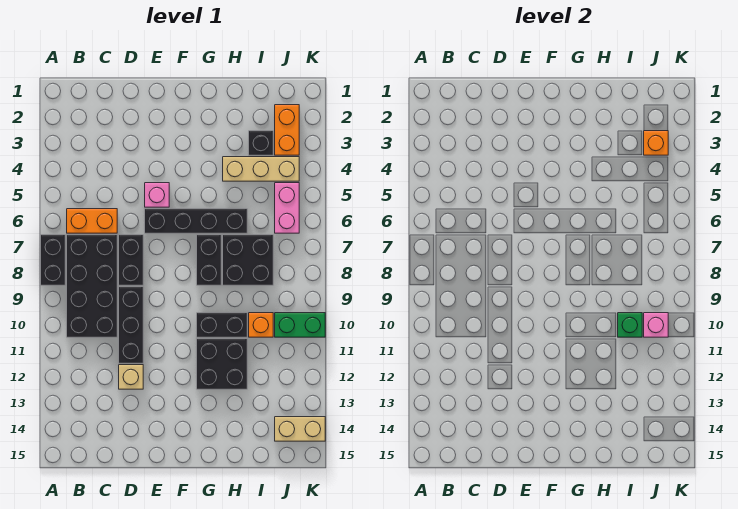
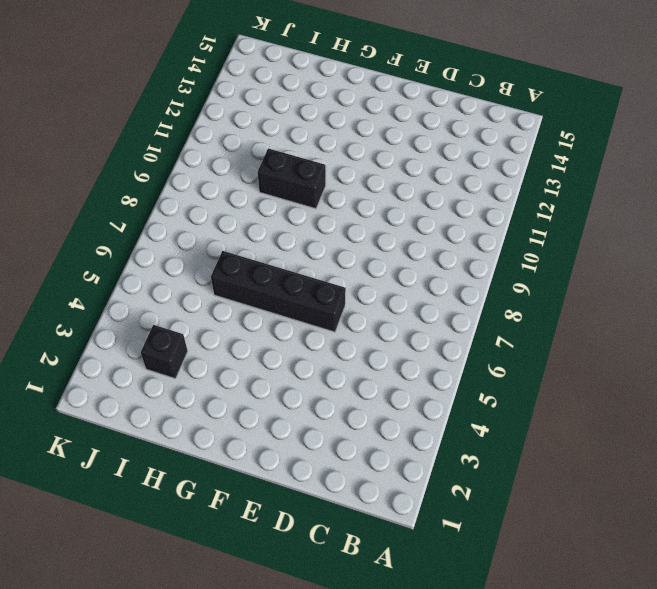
none -> black brick A7:A8 level 1
none -> orange brick B6:C6 level 1
none -> black brick B7:C10 level 1

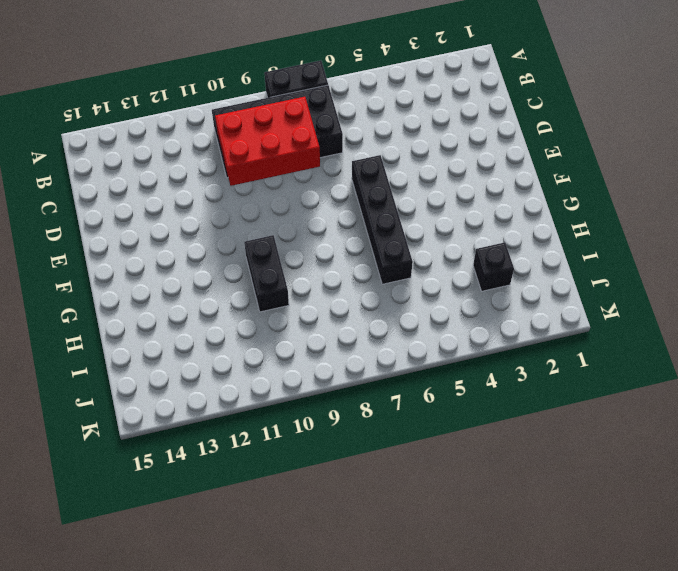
red brick C8:D10 level 2 -> none
none -> orange brick B6:C6 level 1
none -> black brick D7:D8 level 1
none -> black brick D9:D11 level 1

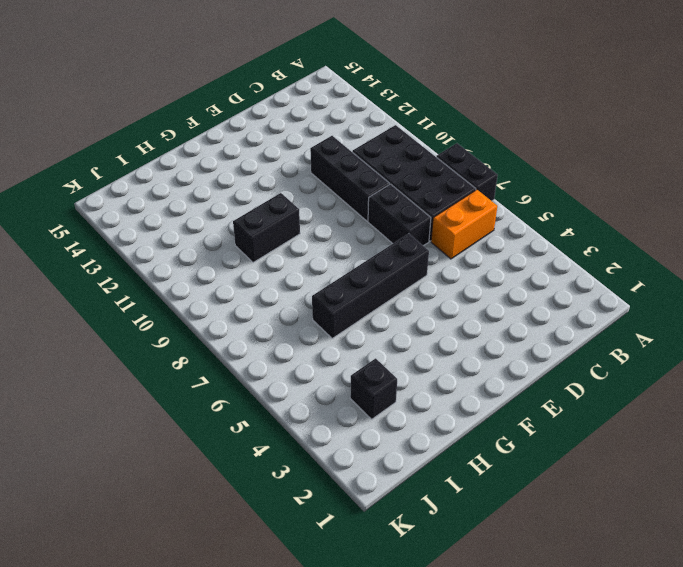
none -> tan brick D12 level 1
none -> pink brick E5 level 1
none -> black brick G7:G8 level 1

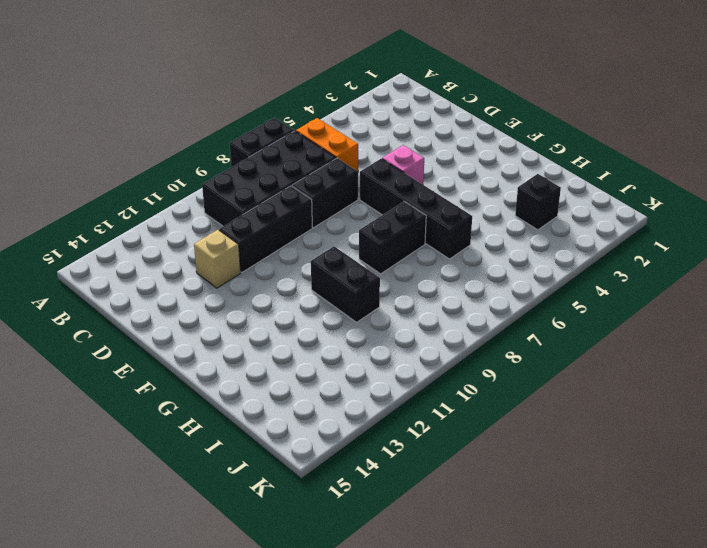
none -> black brick G11:H12 level 1
none -> tan brick H4:J4 level 1
none -> black brick H7:I8 level 1

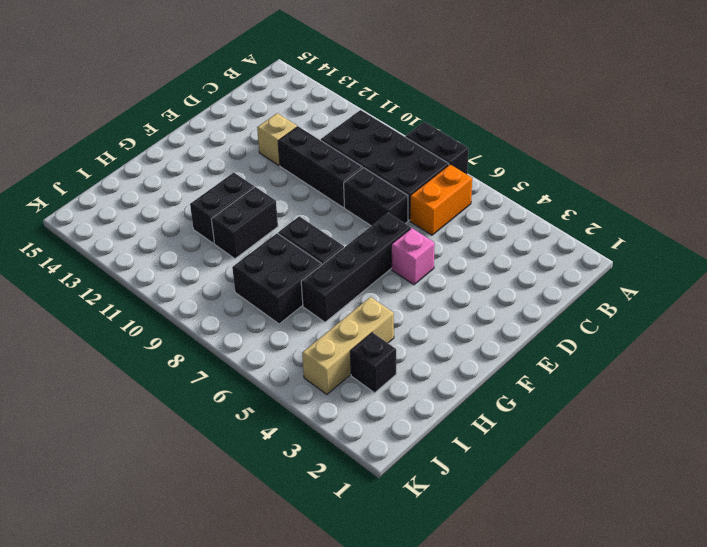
black brick G11:H11 level 1 -> black brick G11:H12 level 1
none -> orange brick I10 level 1
none -> orange brick J2:J3 level 1
none -> pink brick J5:J6 level 1

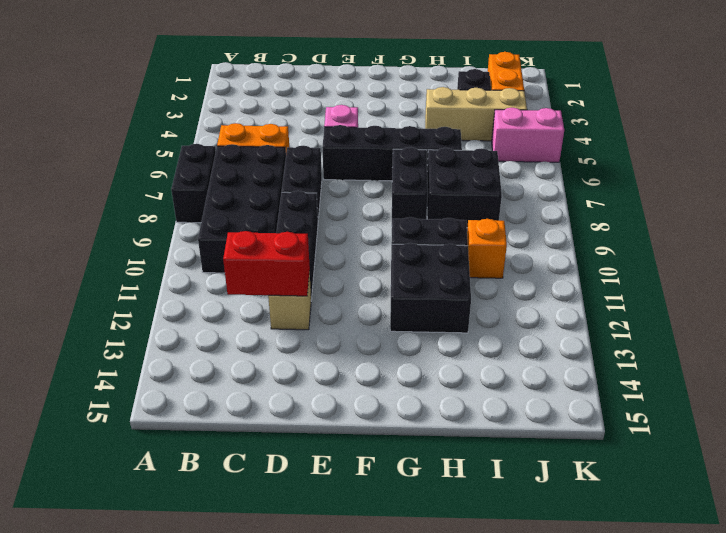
red brick C12:D12 level 2 -> none
pink brick J5:K5 level 1 -> pink brick J5:J6 level 1
none -> green brick J10:K10 level 1
none -> tan brick J14:K14 level 1
none -> green brick I10 level 2

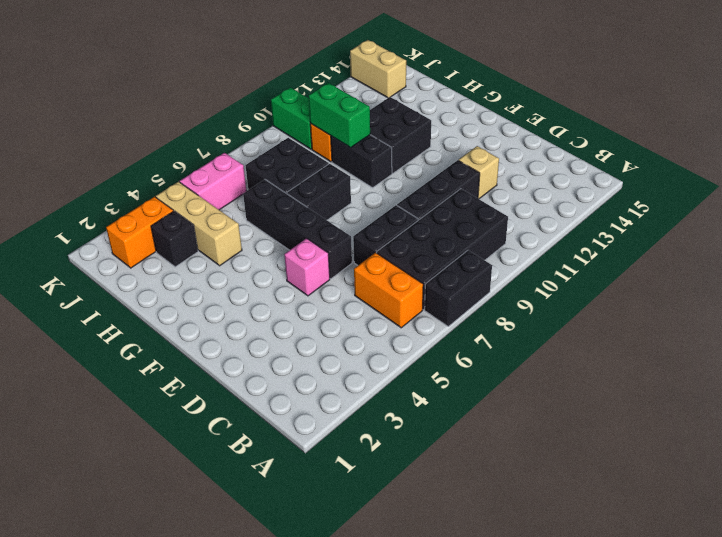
green brick H10:I10 level 2 -> green brick I10 level 2
none -> orange brick J3 level 2
none -> pink brick J10 level 2

